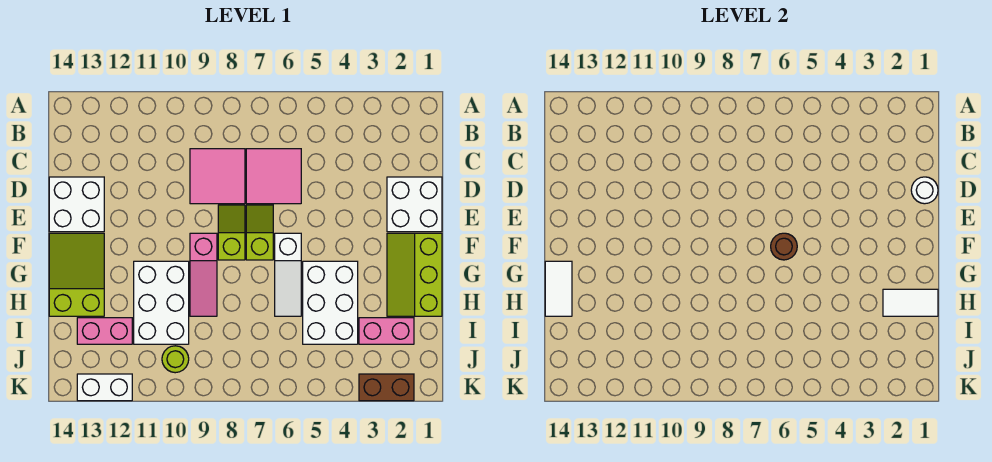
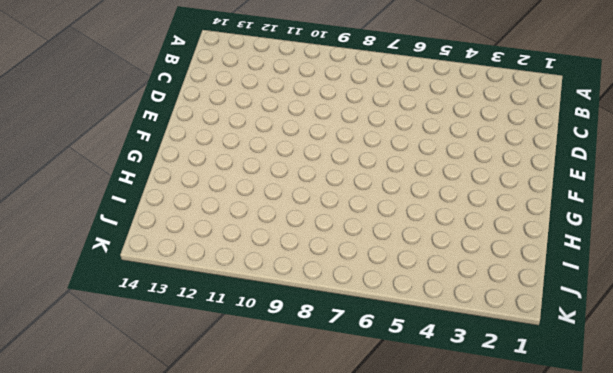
none -> pink tile C6:D7 level 1
none -> pink tile C8:D9 level 1
none -> white brick D1:E2 level 1

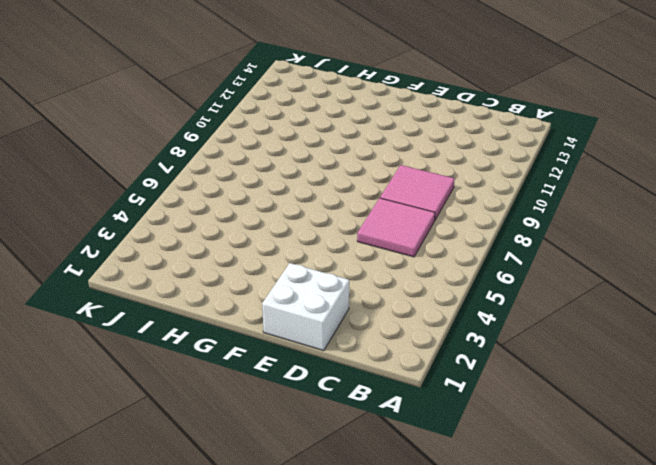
none -> white brick D13:E14 level 1
none -> lime slope E7:F7 level 1 top F
none -> lime slope E8:F8 level 1 top F

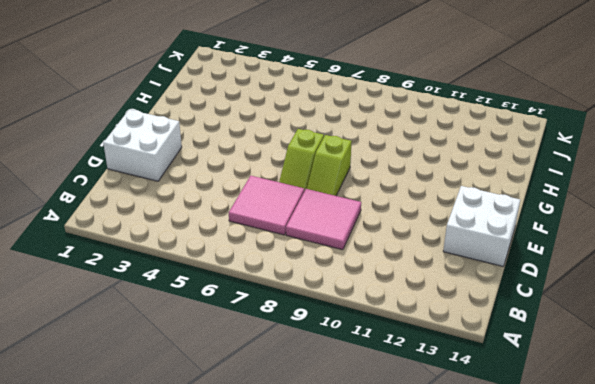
none -> lime slope F1:H2 level 1 top 1
none -> white slope F6:H6 level 1 top F
none -> pink slope F9:H9 level 1 top F

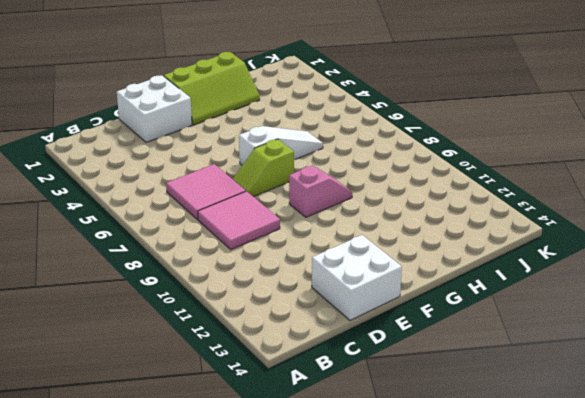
pink slope F9:G9 level 1 top F -> pink slope F9:H9 level 1 top F
none -> lime slope E8:F8 level 1 top F
none -> lime slope F13:H14 level 1 top H
none -> white brick G4:I5 level 1

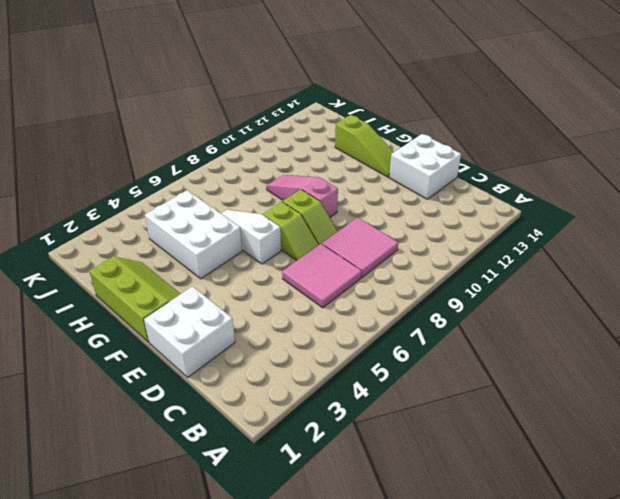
lime slope F13:H13 level 1 top H -> lime slope F13:H14 level 1 top H
none -> white brick G10:I11 level 1
none -> pink brick I2:I3 level 1
none -> pink brick I12:I13 level 1

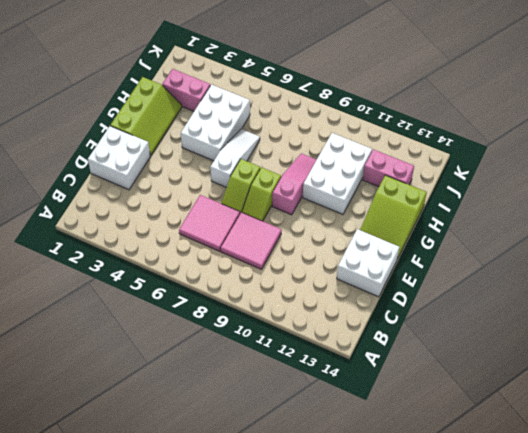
none -> lime round brick J10 level 1
none -> brown brick K2:K3 level 1
none -> white brick K12:K13 level 1

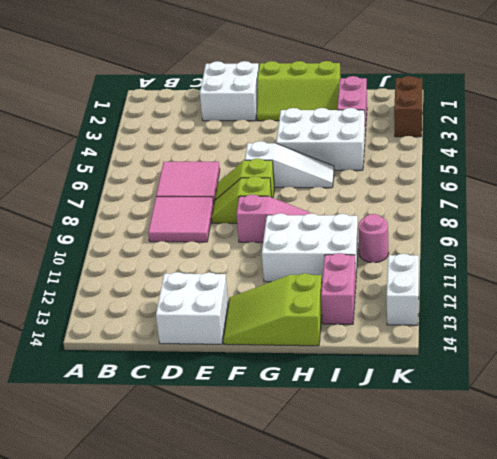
pink round brick J10 level 1 -> lime round brick J10 level 1
none -> white round brick D1 level 2
none -> brown round brick F6 level 2
none -> white tile G14:H14 level 2

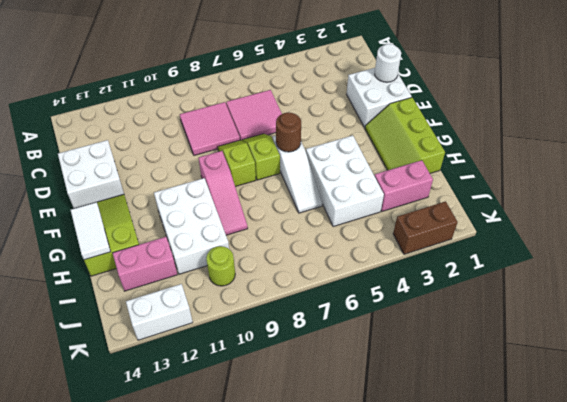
none -> white tile H1:H2 level 2

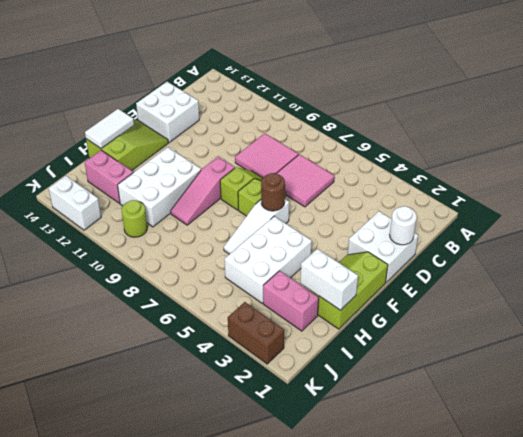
white brick H1:H2 level 2 -> white tile H1:H2 level 2

